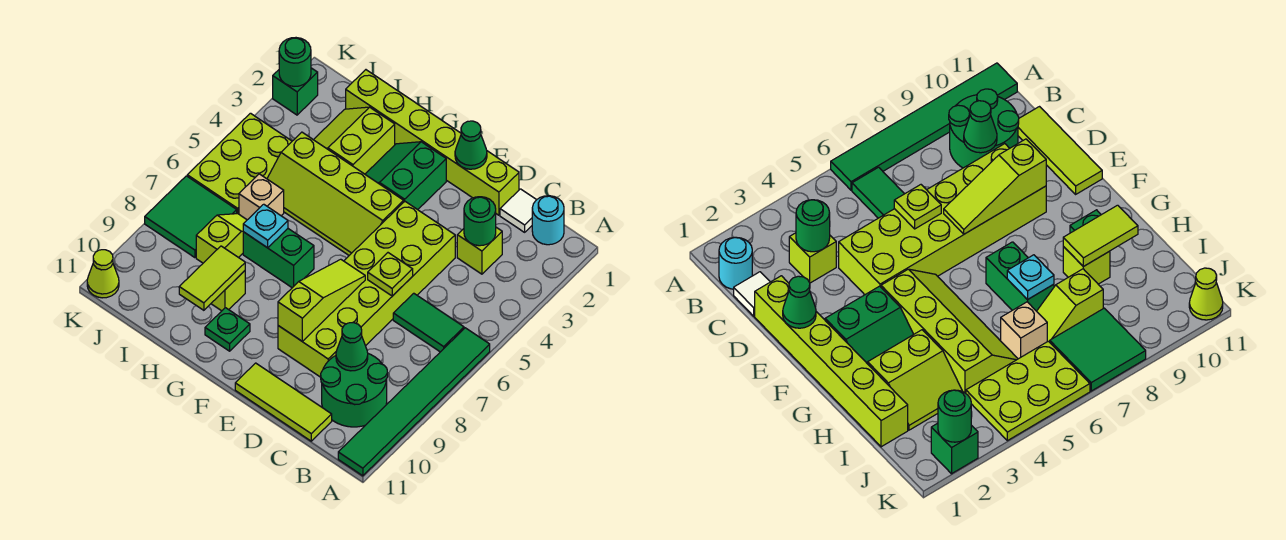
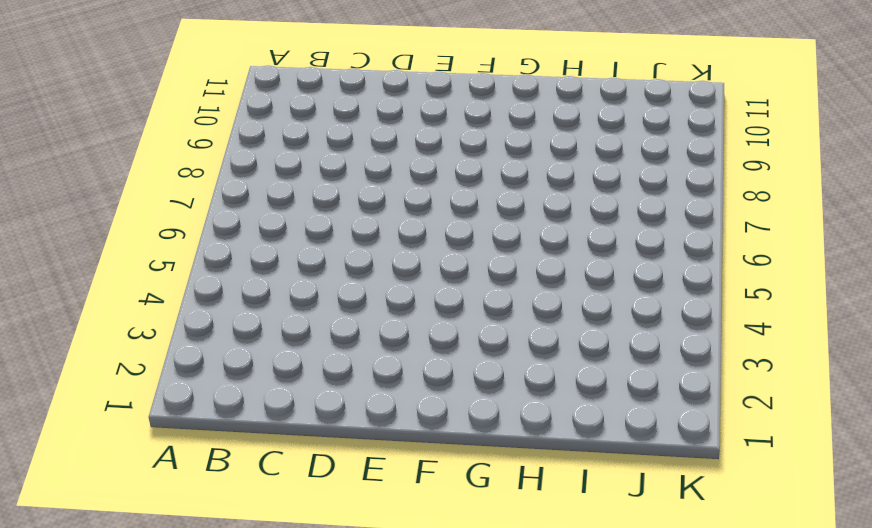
none -> green tile A6:A11 level 1
none -> cyan round brick B1 level 1
none -> green tile B6:C6 level 1

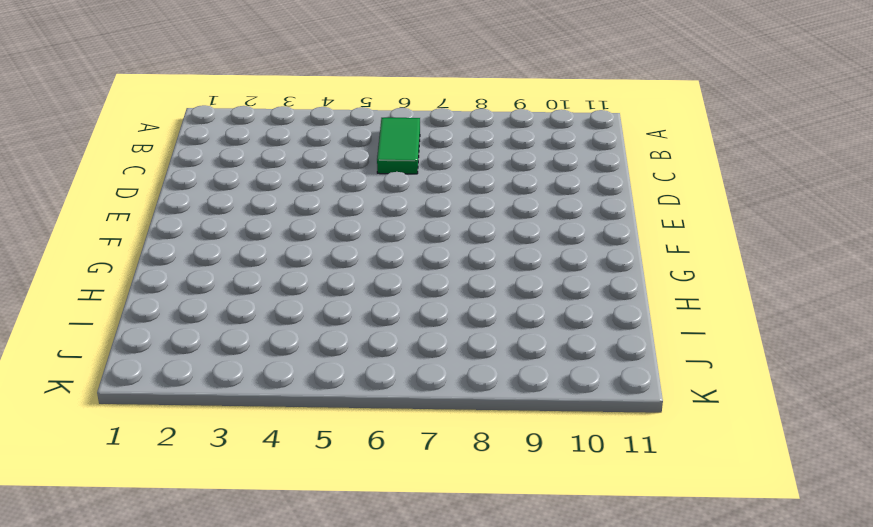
none -> green tile A6:A11 level 1
none -> cyan round brick B1 level 1
none -> green round brick B9:C10 level 1

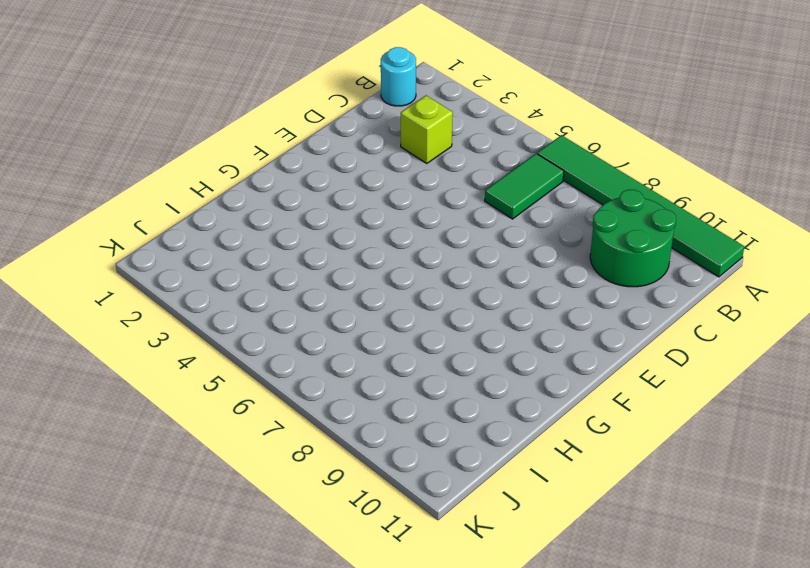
none -> white tile C1 level 1
none -> lime tile C11:E11 level 1
none -> lime brick D1:I1 level 1

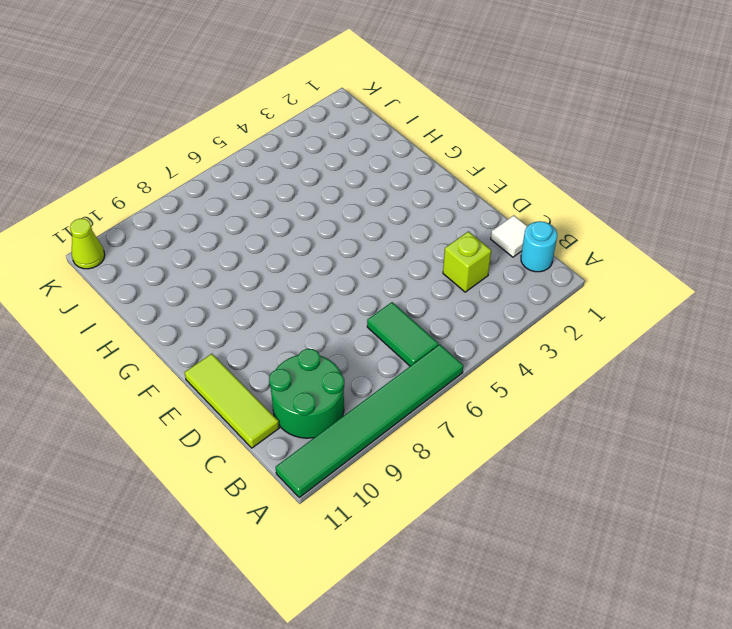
none -> lime brick D1:I1 level 1
none -> lime brick D4:E9 level 1
none -> green slope F2:G3 level 1 top F

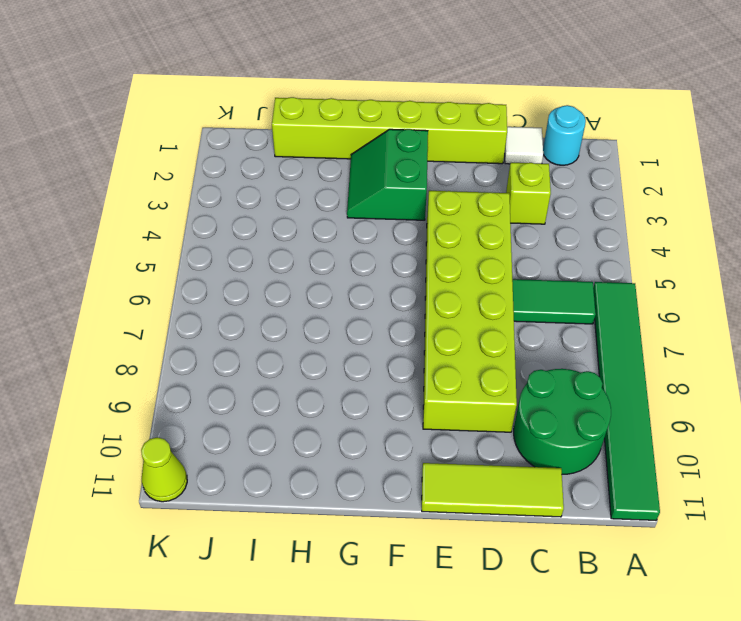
none -> lime slope F4:I5 level 1 top 4
none -> green brick G7:H7 level 1
none -> green plate G10 level 1

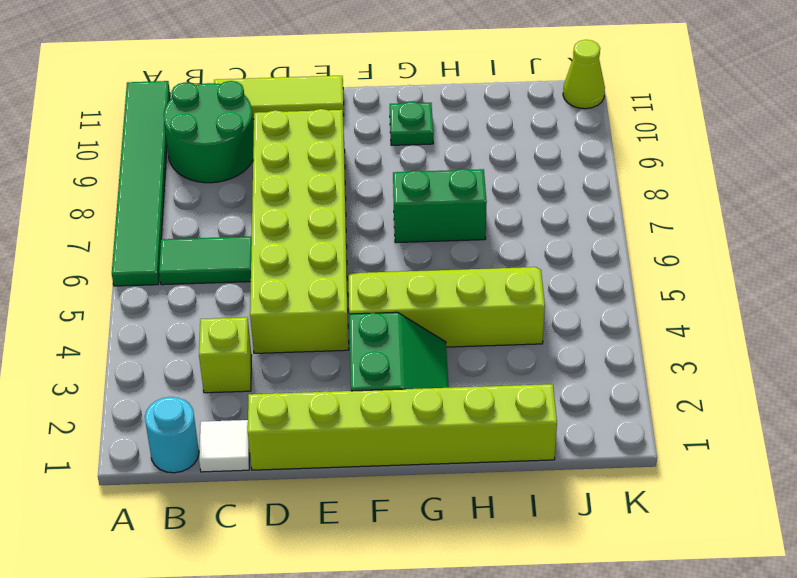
none -> lime slope H2:I3 level 1 top H
none -> lime brick H9 level 1
none -> tan brick I6 level 1

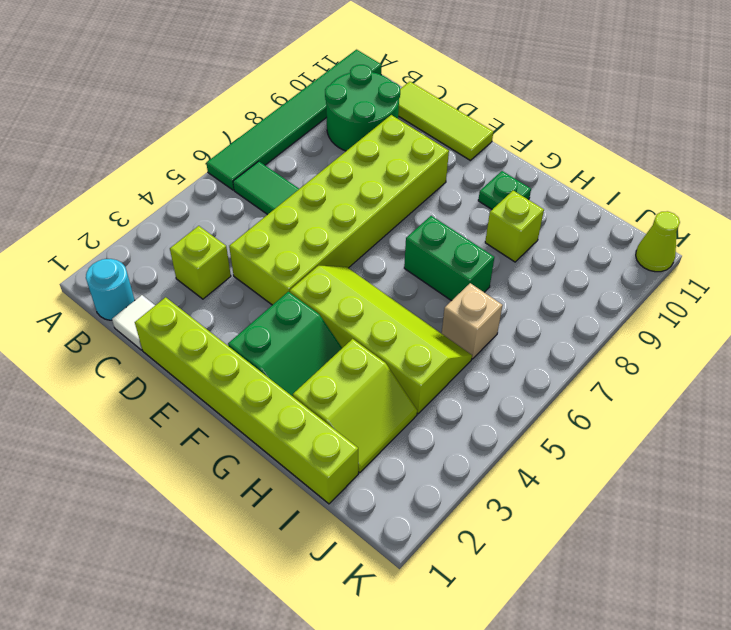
none -> lime slope I7:I8 level 1 top 8
none -> lime plate J4:K6 level 1
none -> green tile J7:K8 level 1

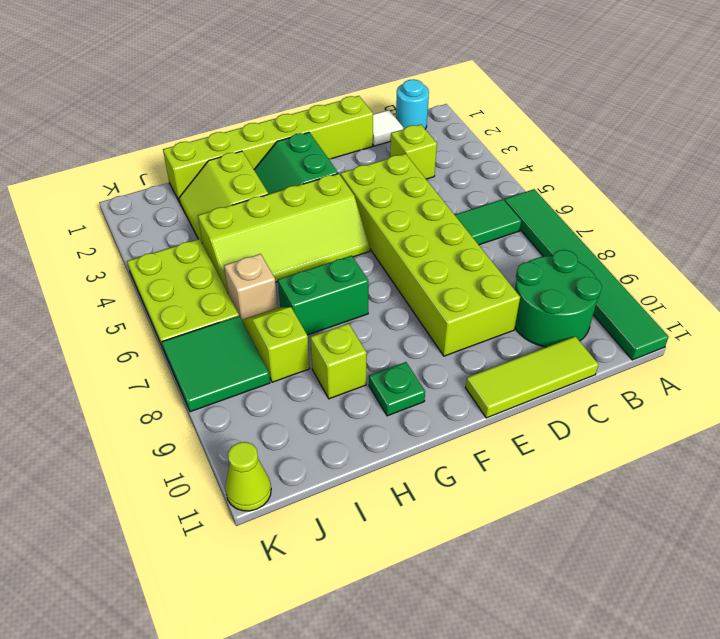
none -> green brick K2 level 1
none -> green round brick C3 level 2
none -> green cone C9 level 2

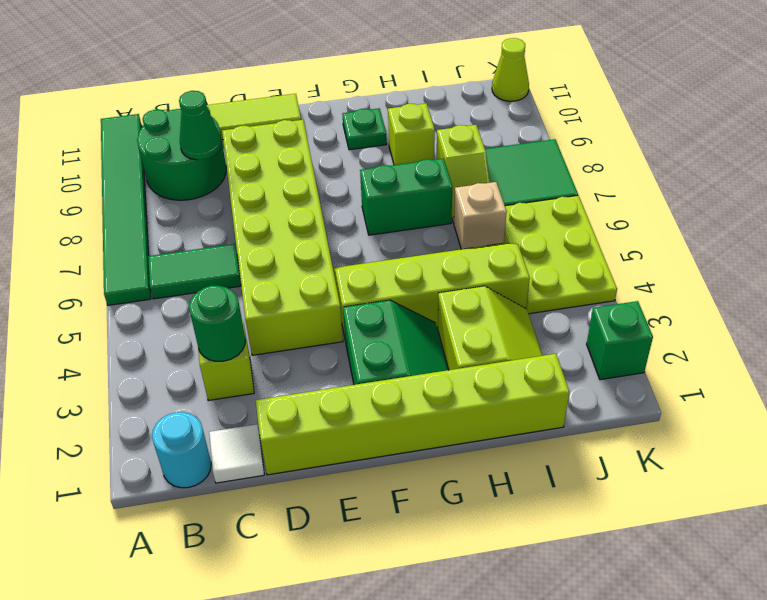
none -> lime plate D6 level 2
none -> green cone E1 level 2
none -> lime slope E7:E9 level 2 top 9

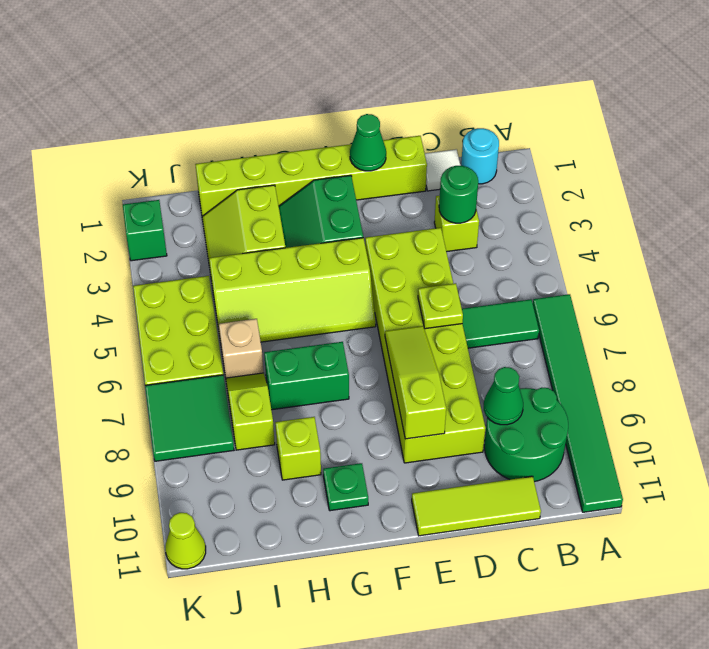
none -> cyan plate H7 level 2
none -> lime tile H9:H10 level 2
none -> green round brick K2 level 2

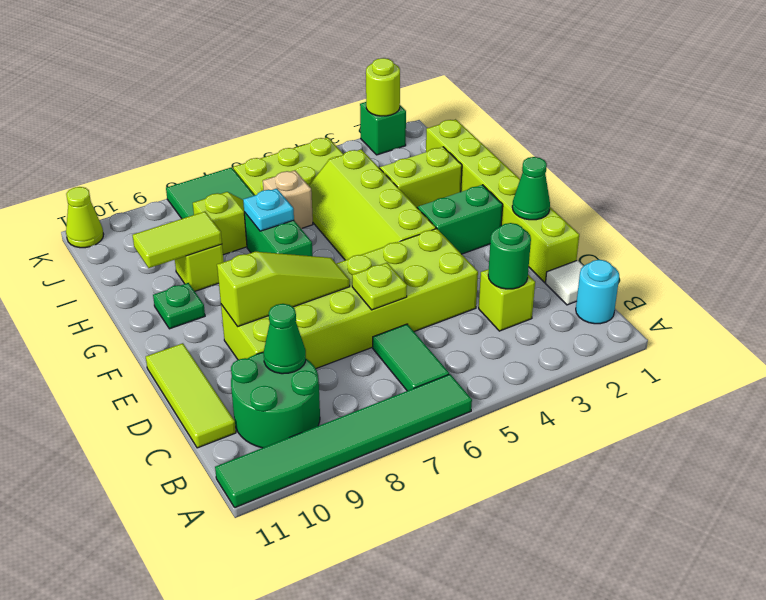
lime round brick K2 level 2 -> green round brick K2 level 2

